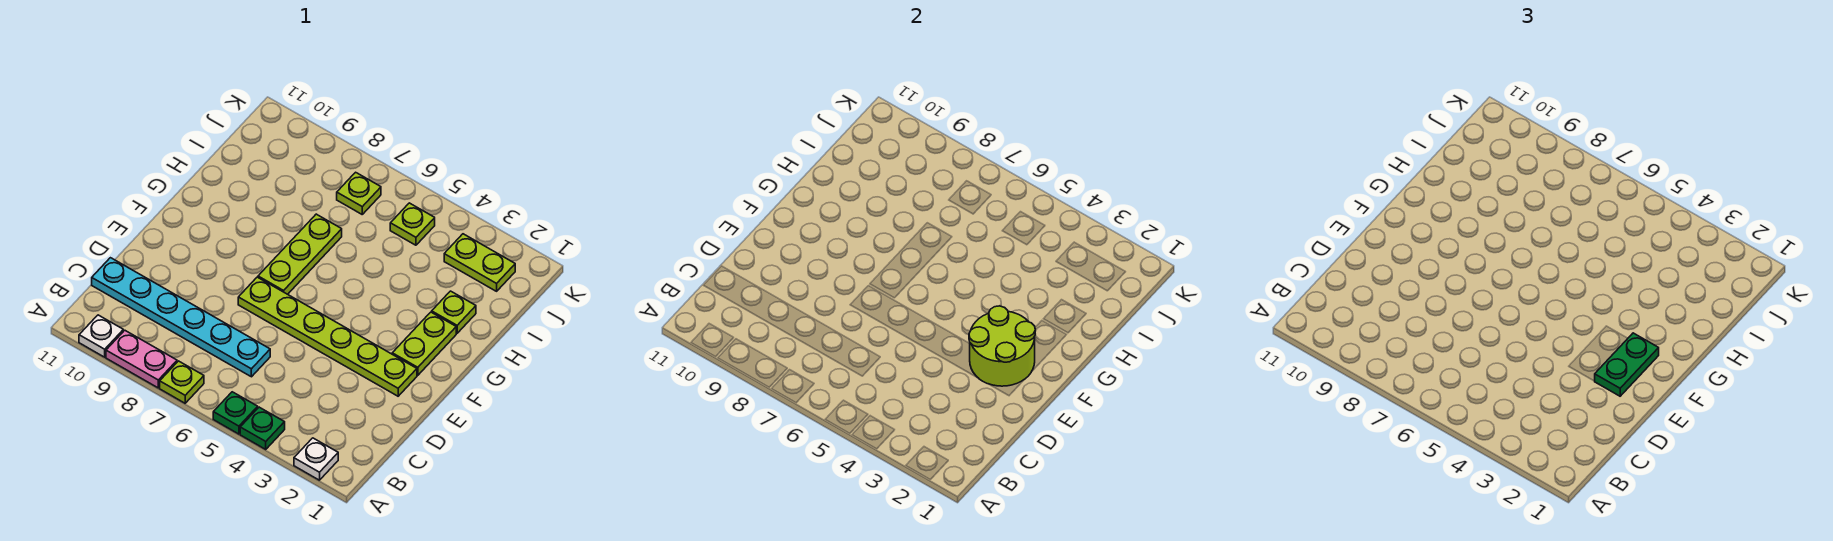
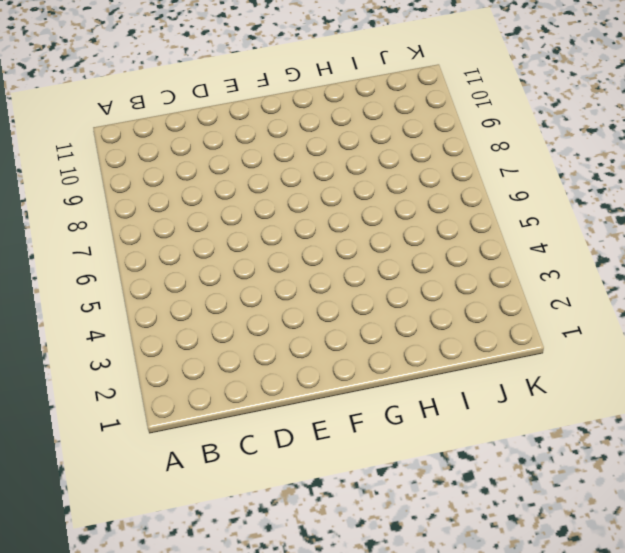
none -> white plate A2 level 1
none -> green plate A4 level 1
none -> green plate A5 level 1

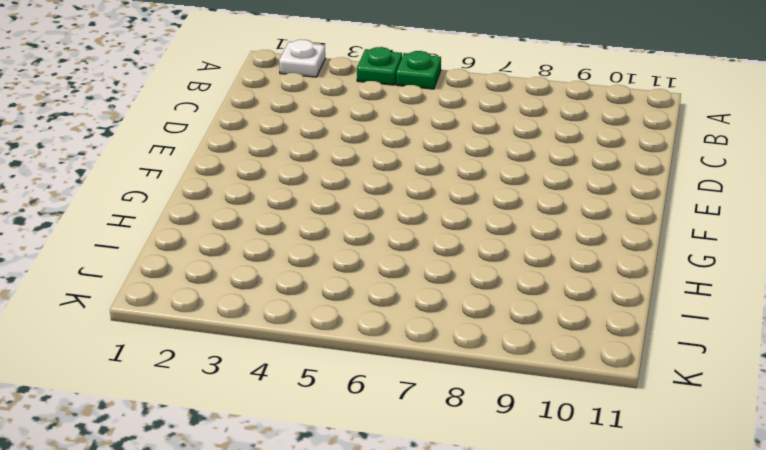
none -> lime plate A7 level 1
none -> pink plate A8:A9 level 1
none -> white plate A10 level 1

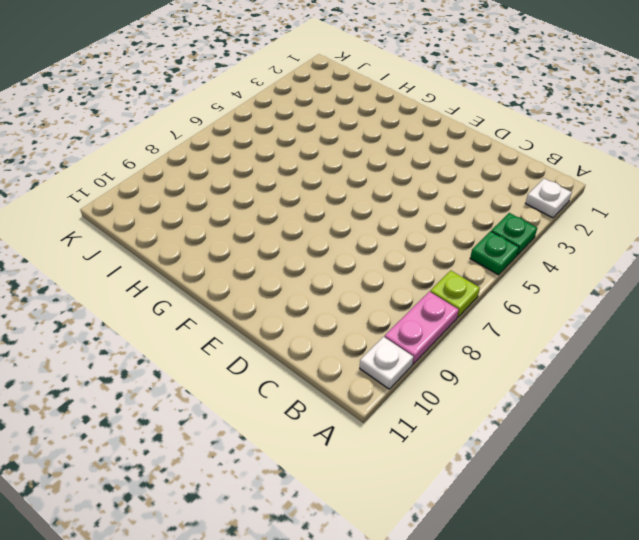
none -> cyan plate C6:C11 level 1
none -> lime plate E2:E7 level 1
none -> lime plate F2:G2 level 1

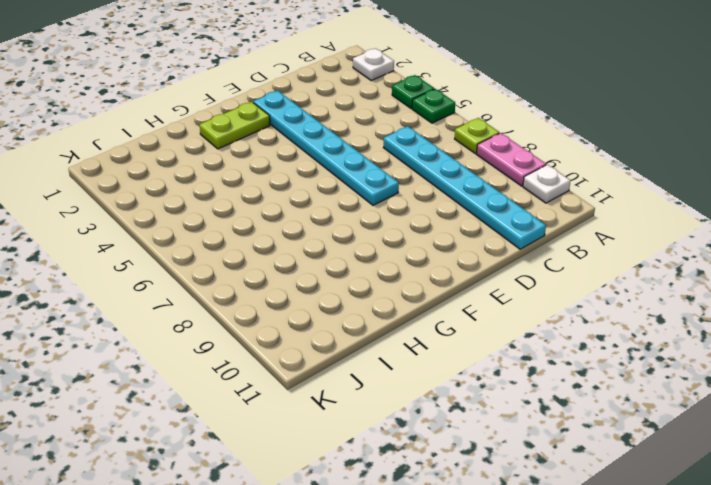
cyan plate E2:E7 level 1 -> lime plate E2:E7 level 1
none -> lime plate F7:H7 level 1
none -> lime plate H2 level 1
none -> lime plate J2:J3 level 1

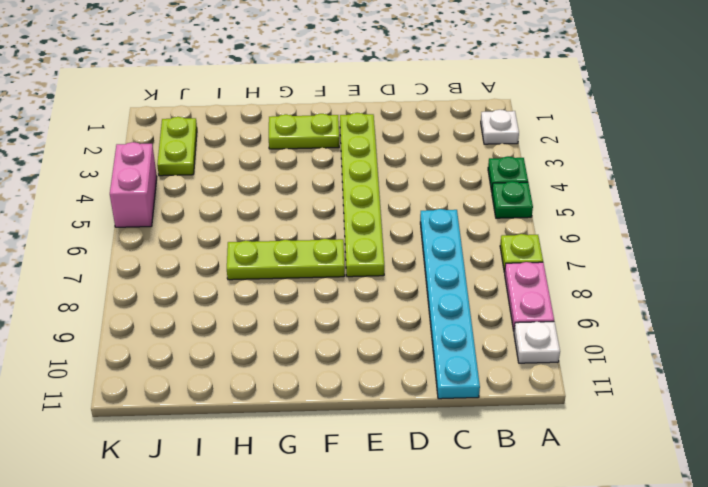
pink brick K4:K5 level 1 -> none
none -> lime plate H2 level 1
none -> lime plate J5 level 1
none -> lime plate J7 level 1

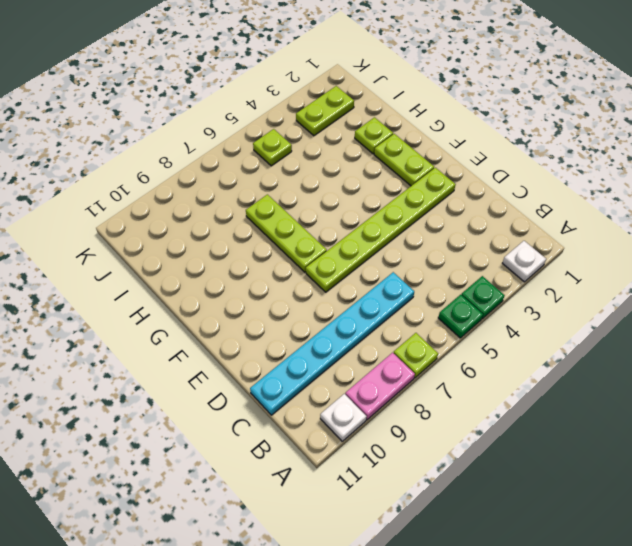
none -> lime plate J7 level 1
none -> lime round brick E2:F3 level 2
none -> green plate E2:F2 level 3

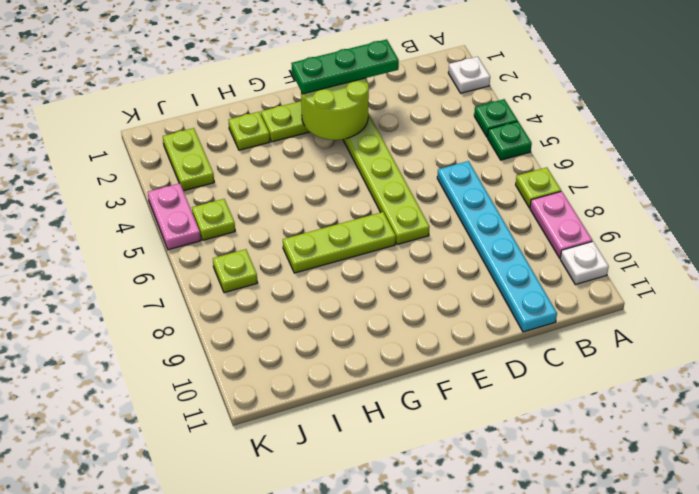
green plate D2:F2 level 3 -> green plate E2:F2 level 3
pink plate K4:K5 level 1 -> none

